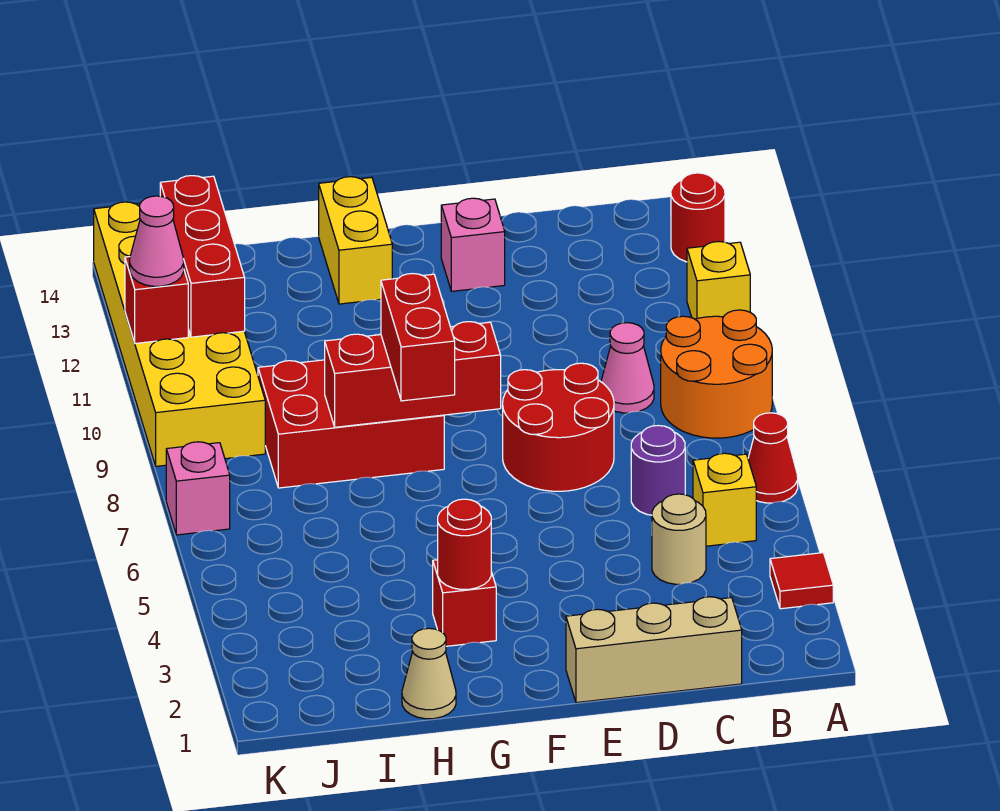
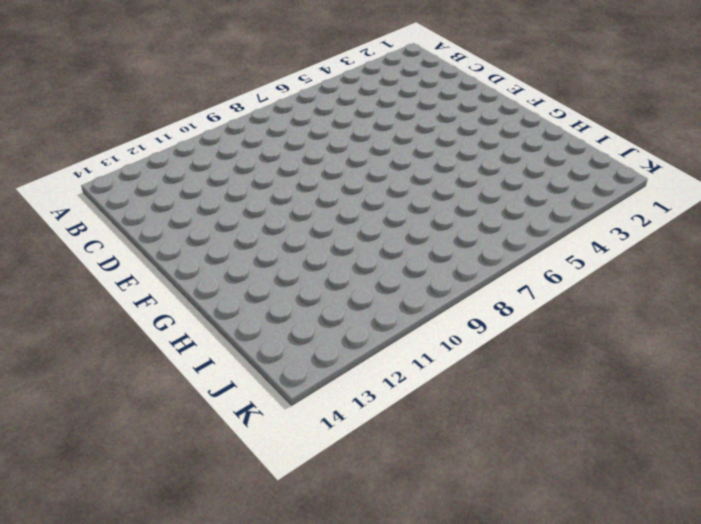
none -> red tile A3 level 1
none -> red cone A6 level 1
none -> orange round brick A8:B9 level 1

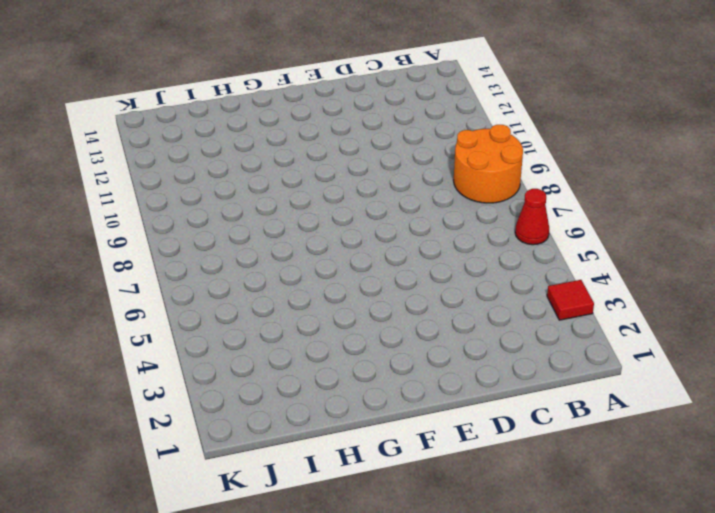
none -> yellow brick A11 level 1
none -> red round brick A13 level 1
none -> yellow brick B5 level 1

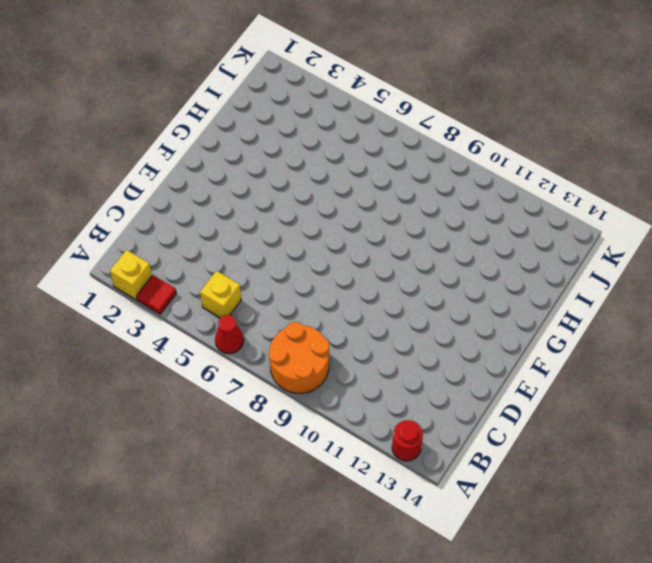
yellow brick A2 level 1 -> yellow brick A11 level 1
none -> tan brick C1:E1 level 1
none -> tan round brick C4 level 1
none -> purple round brick C6 level 1

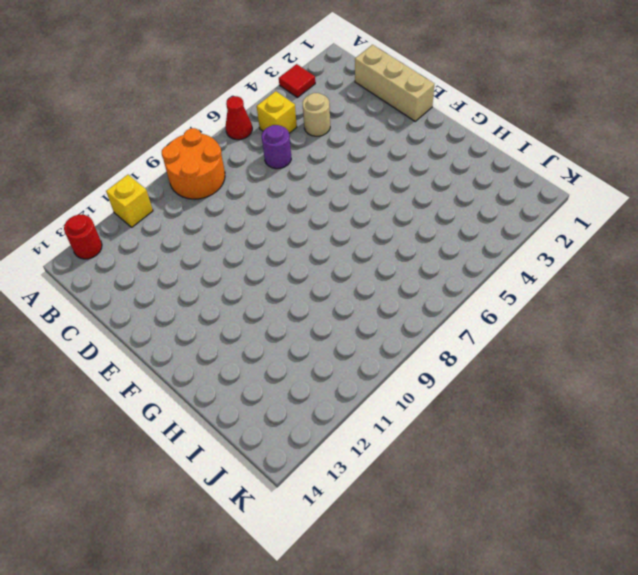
none -> pink cone C9 level 1
none -> red round brick D7:E8 level 1
none -> pink brick E13 level 1

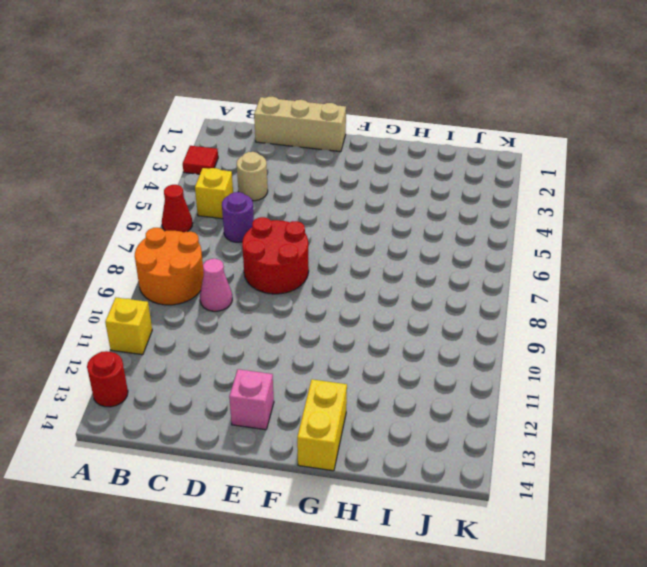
none -> red brick G3 level 1
none -> red brick G8:I9 level 1
none -> tan cone H1 level 1

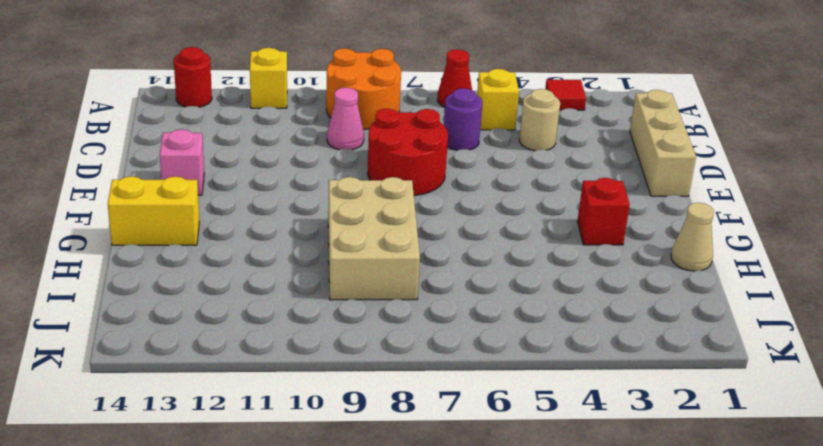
tan brick G8:I9 level 1 -> red brick G8:I9 level 1
none -> yellow brick J9:K14 level 1
none -> pink brick K7 level 1
none -> red brick F8:H8 level 2

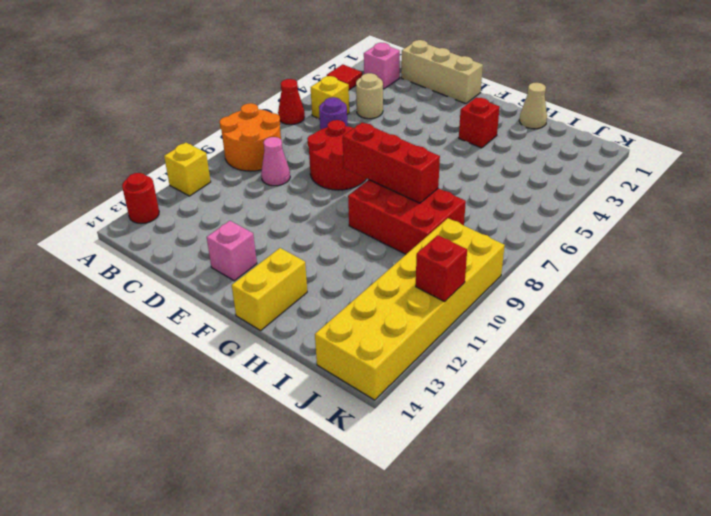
pink brick B2 level 1 -> pink brick K7 level 1
none -> red round brick G3 level 2
none -> red brick J11:J13 level 2
none -> red brick G7:G8 level 3

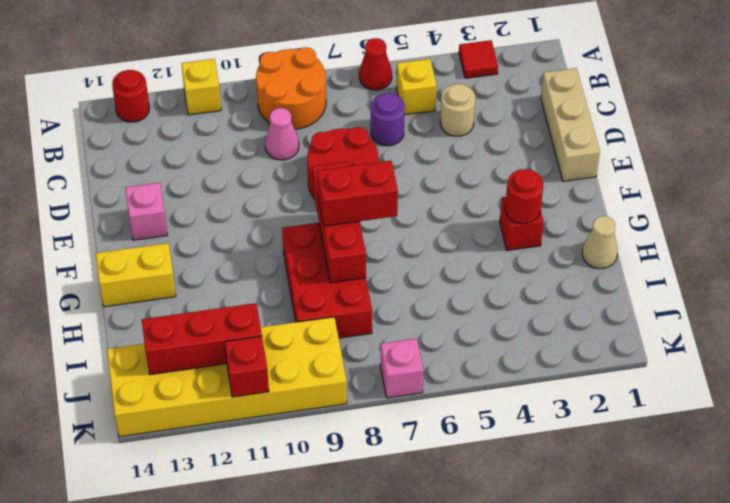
none -> pink cone K11 level 3

